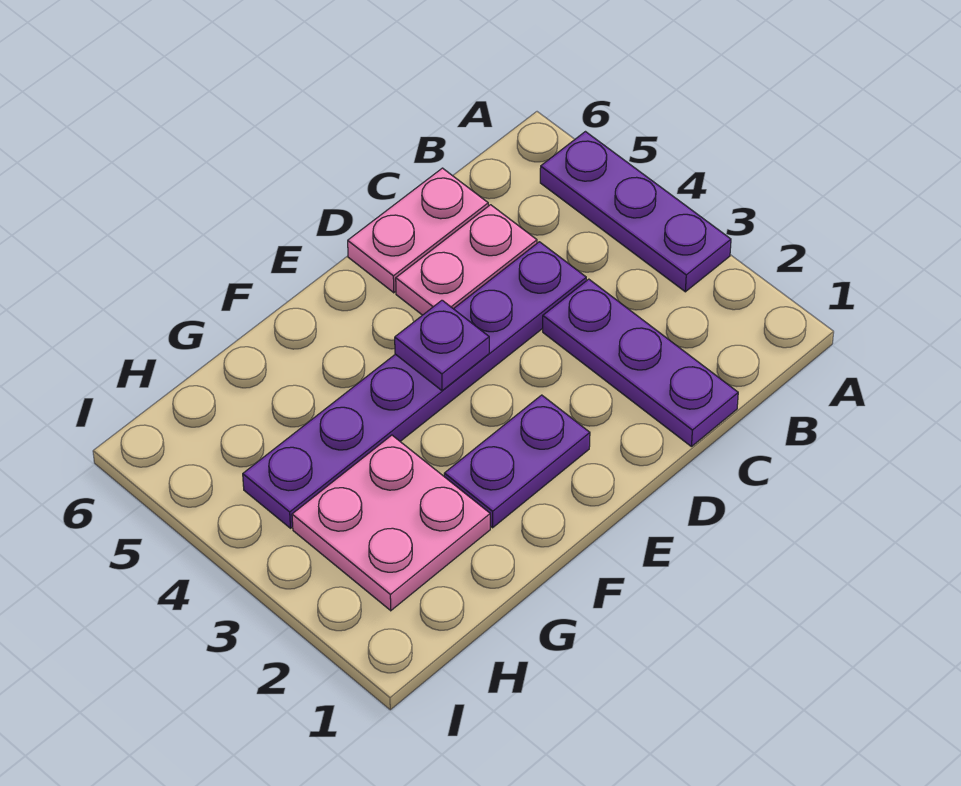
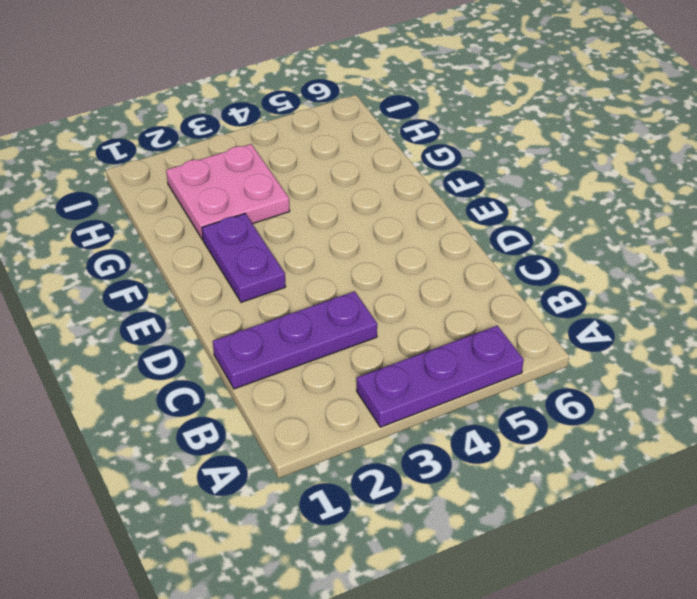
none -> purple plate C4:H4 level 1
none -> pink plate C5:D5 level 1

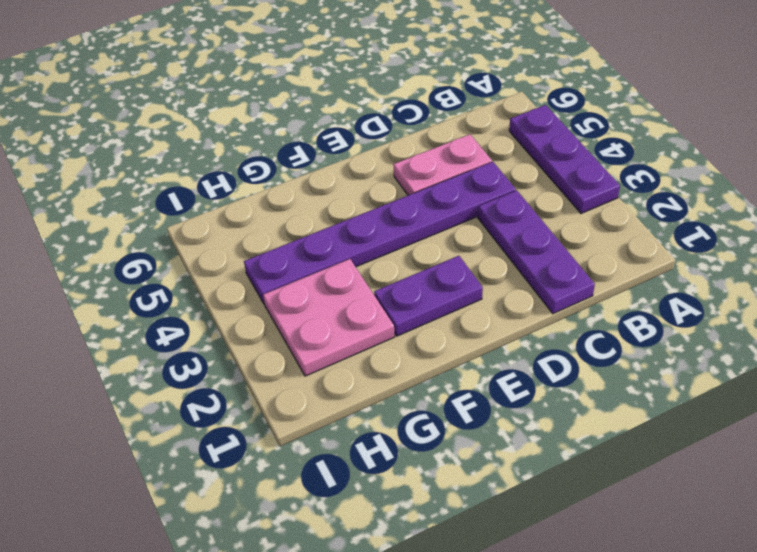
none -> pink plate C6:D6 level 1
none -> purple plate E4 level 2

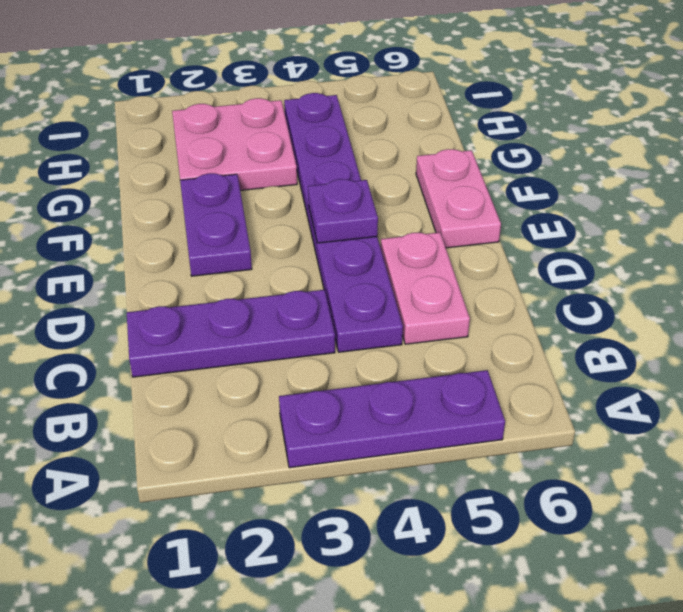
pink plate E6:F6 level 1 -> pink plate C6:D6 level 1

